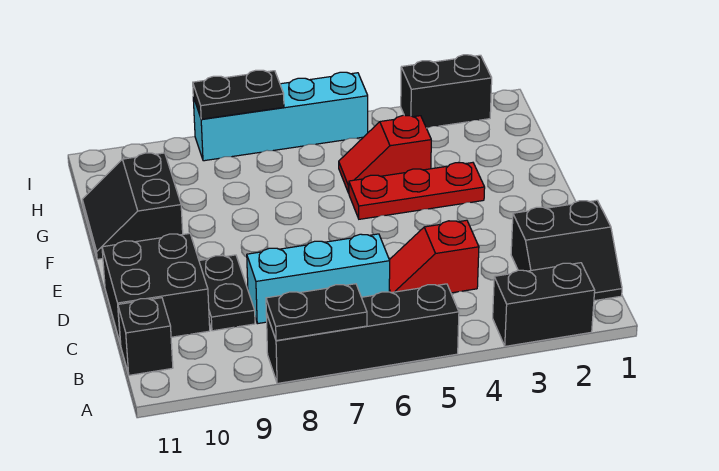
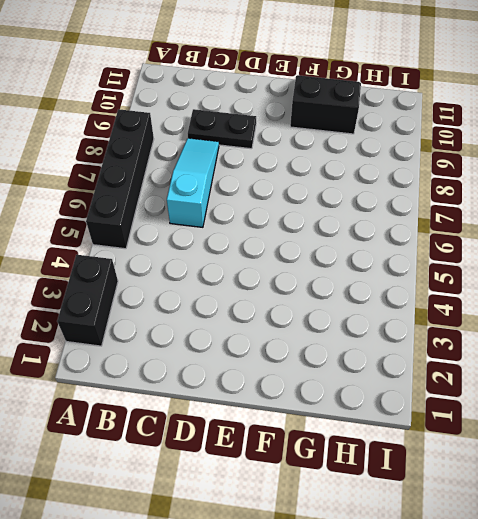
cyan slope C6:C8 level 1 top 6 -> cyan brick C6:C8 level 1
none -> black slope B1:C2 level 1 top C
none -> black brick B11 level 1
none -> red slope C4:C5 level 1 top 4

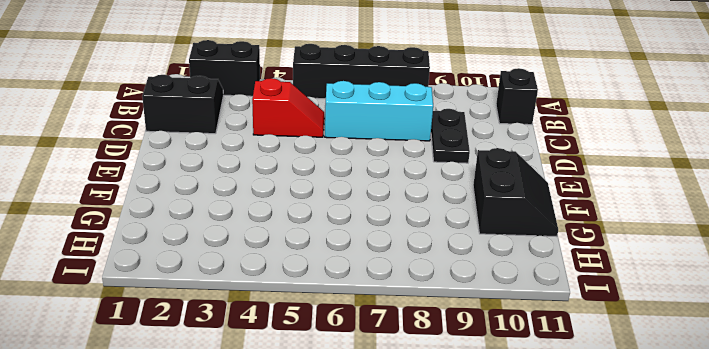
none -> black brick C10:D11 level 1
none -> red plate F3:F5 level 1
none -> red slope G4:G5 level 1 top 4

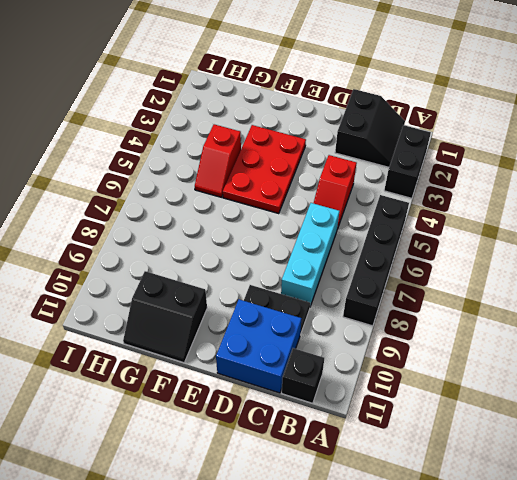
blue brick C10:D11 level 1 -> black brick C10:D11 level 1
red plate E3:F5 level 1 -> red plate F3:F5 level 1
none -> black brick I2:I3 level 1
none -> cyan brick I5:I8 level 1
none -> black plate A7:A8 level 2

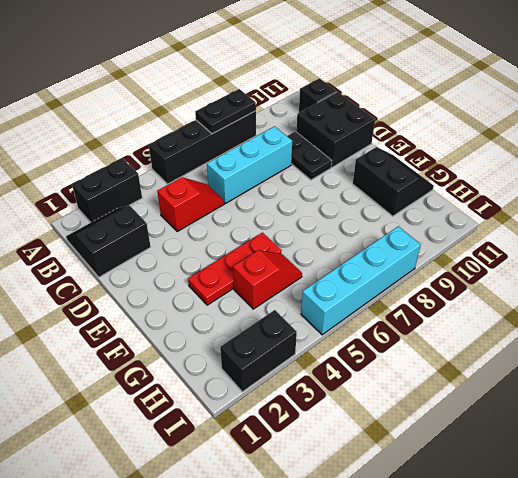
none -> black plate I7:I8 level 2

